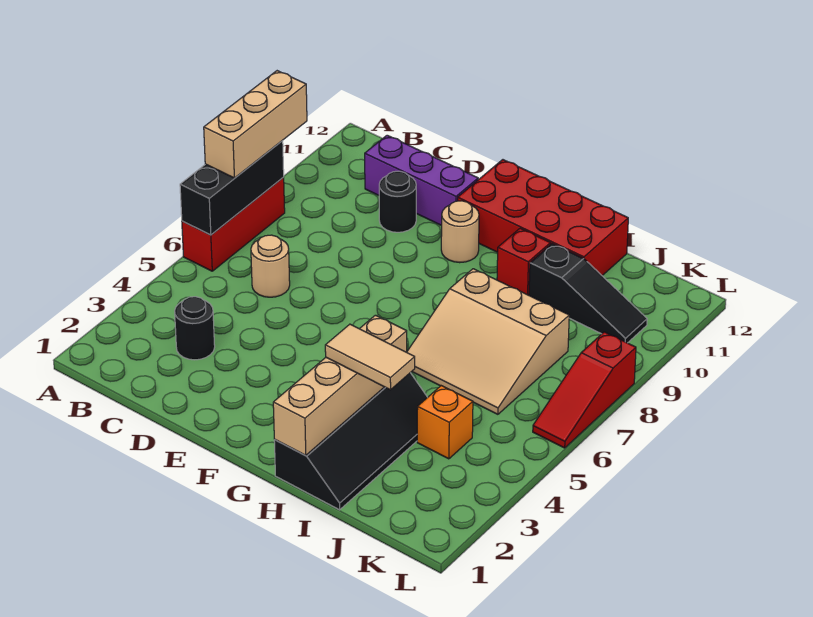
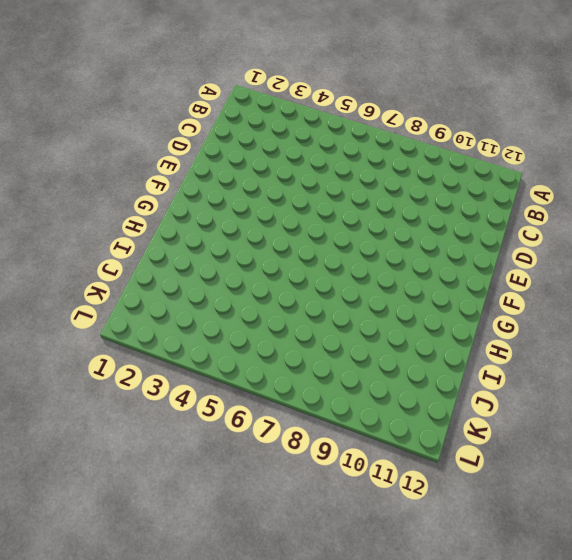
none -> red brick A6:A8 level 1
none -> black round brick C3 level 1
none -> tan round brick C6 level 1

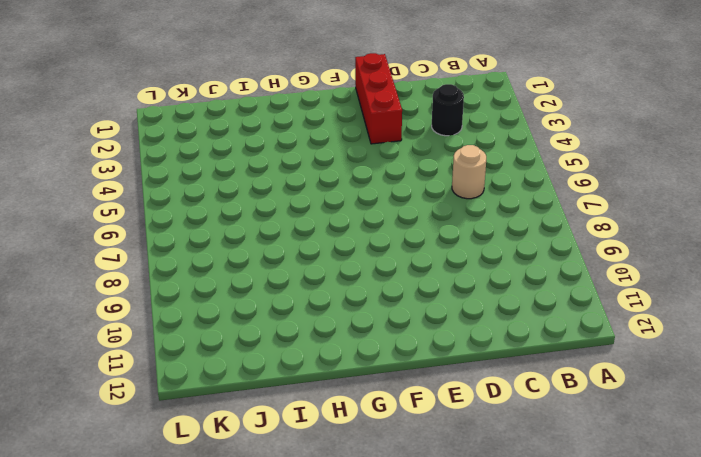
red brick E1:E3 level 1 -> red brick A6:A8 level 1
none -> purple brick C11:E11 level 1
none -> black round brick D10 level 1
none -> tan round brick F10 level 1

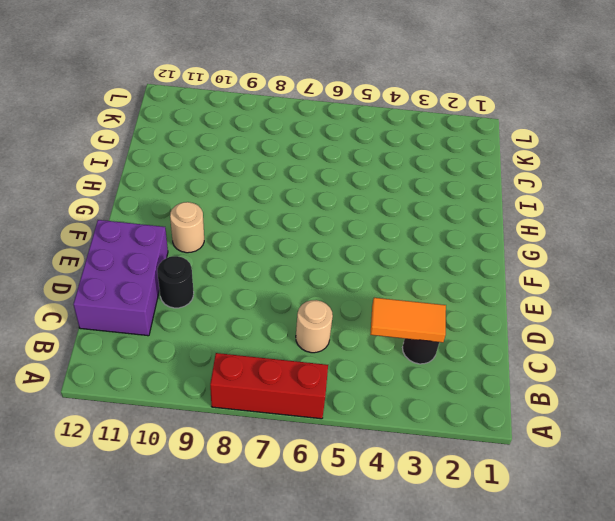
orange tile C3:C4 level 2 -> none
purple brick C11:E12 level 1 -> purple brick C11:E11 level 1
none -> red brick F11:I12 level 1
none -> black slope H1:I4 level 1 top H
none -> tan slope H6:J8 level 1 top 8

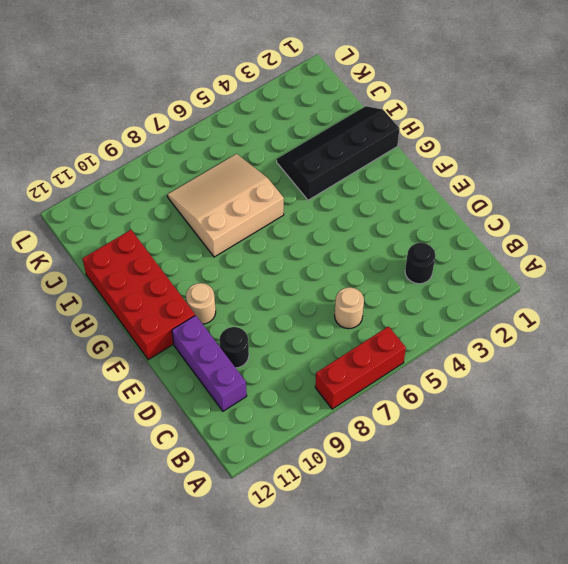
tan slope H6:J8 level 1 top H -> tan slope H6:J8 level 1 top 8
none -> red brick H10 level 1
none -> black slope I10:K10 level 1 top I
none -> orange brick J4 level 1

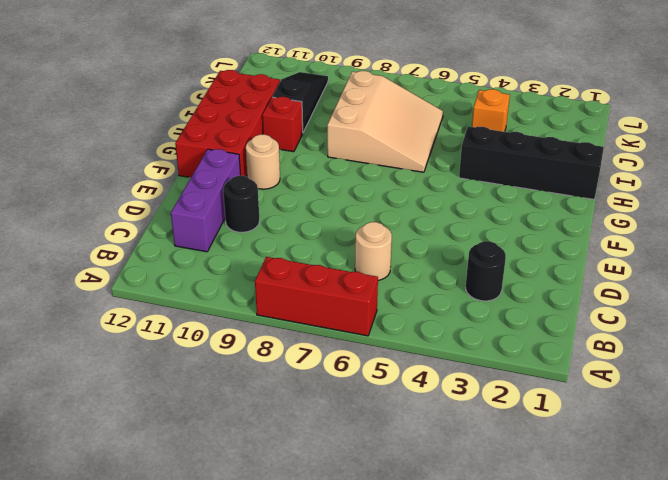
none -> red slope L6:L8 level 1 top 8
none -> black brick A6:A8 level 2
none -> tan brick H1:H4 level 2

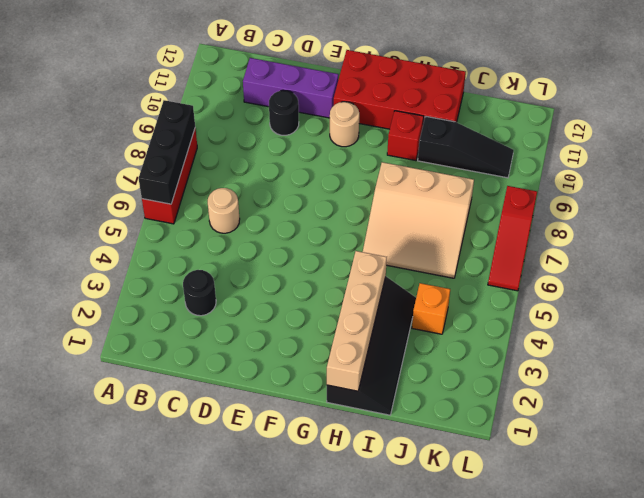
none -> tan brick A7:A9 level 3
none -> tan tile H3:I3 level 3

